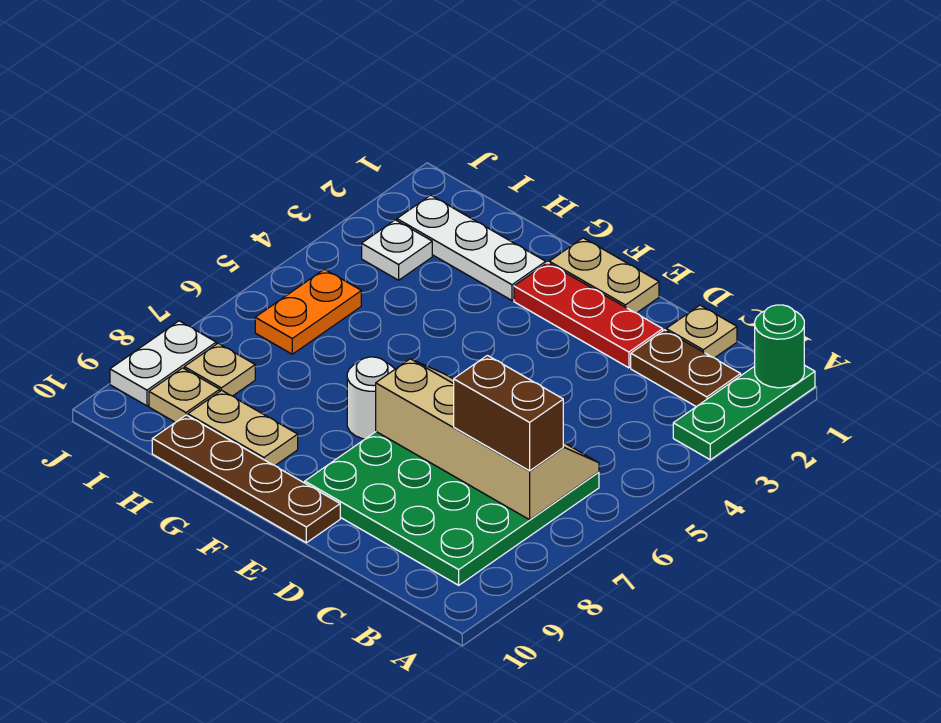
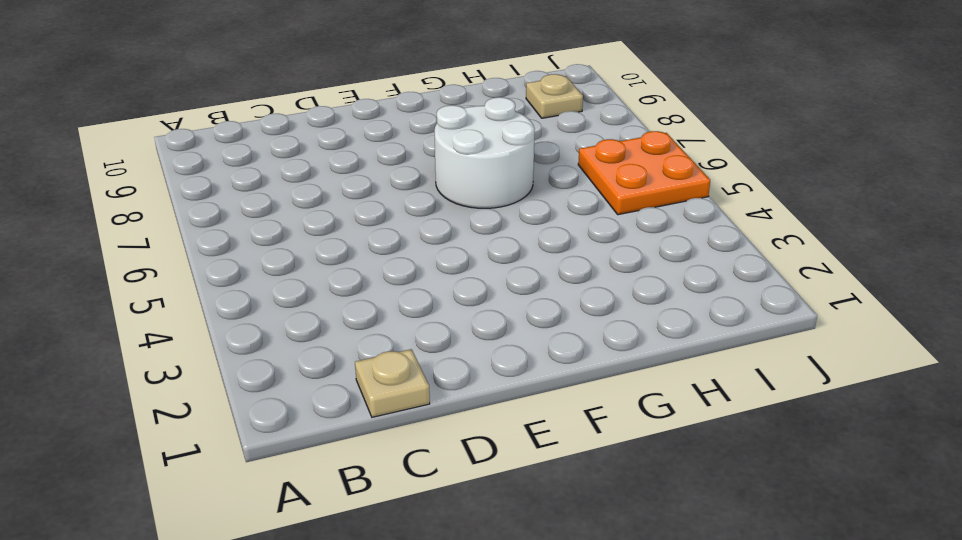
white round brick F6:G7 level 1 -> white round brick F7 level 1
orange plate I5:J6 level 1 -> orange plate I5:I6 level 1
none -> green plate A1:A3 level 1
none -> brown plate B2:C2 level 1
none -> green plate B6:E9 level 1

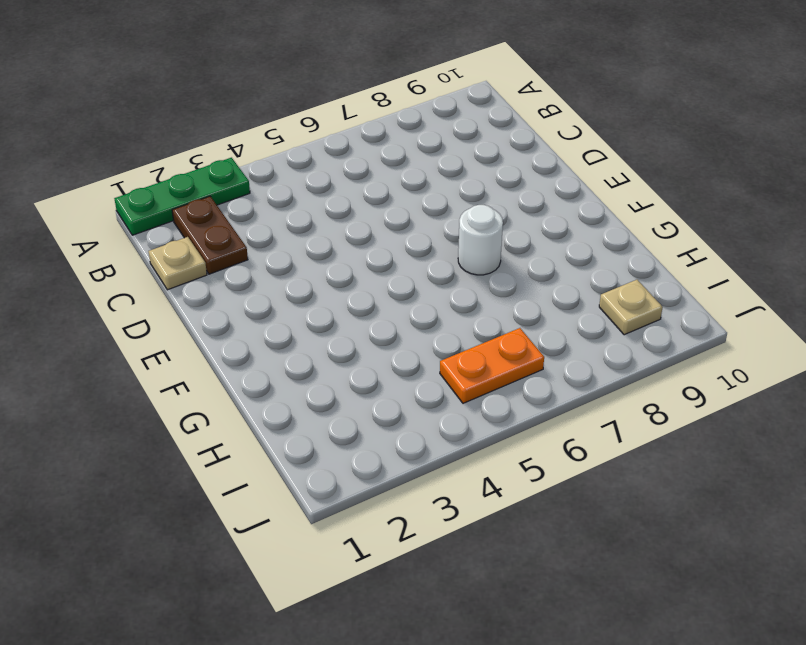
none -> green plate B6:E9 level 1
none -> red plate D2:F2 level 1
none -> tan plate E1:F1 level 1

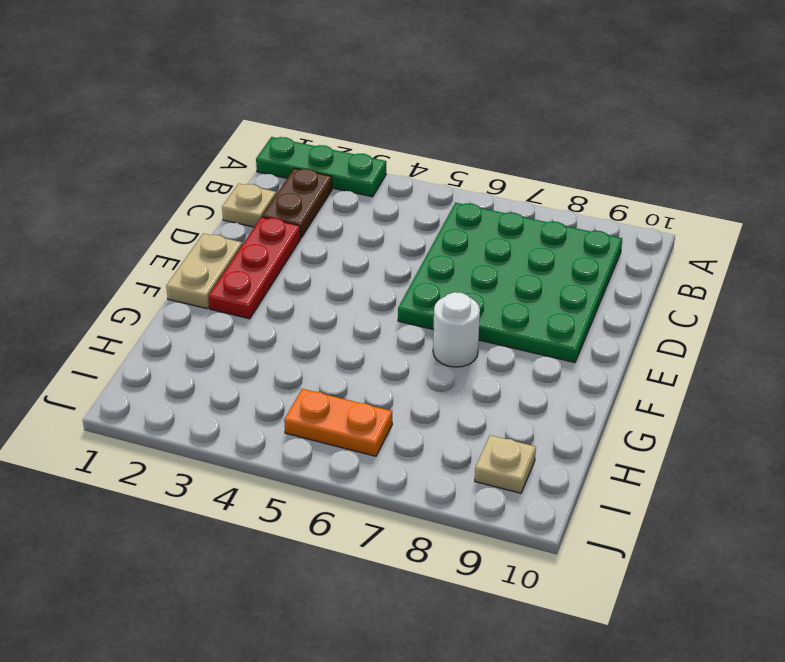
none -> brown plate E10:H10 level 1
none -> white plate G2:I2 level 1
none -> tan plate G9:H9 level 1

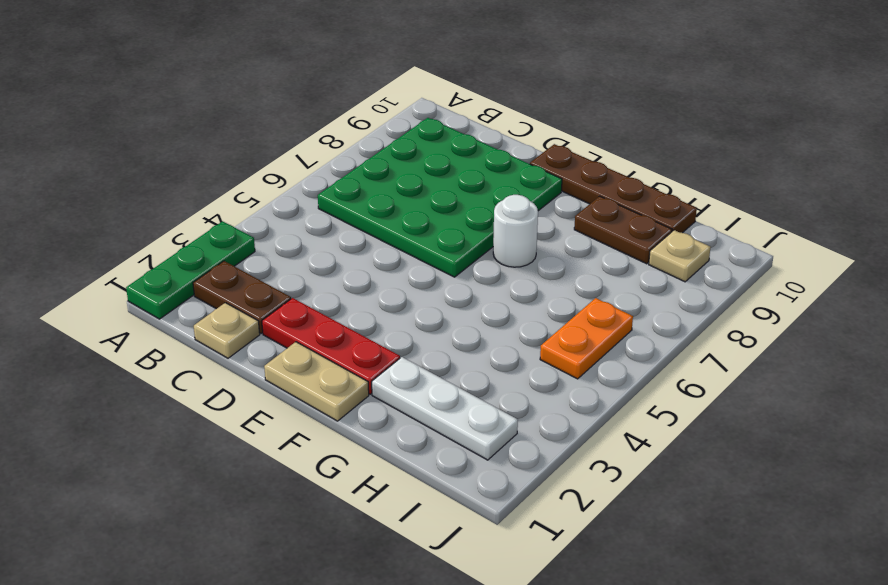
brown plate G9:H9 level 1 -> tan plate G9:H9 level 1
none -> white plate I3 level 1
none -> tan plate I8 level 1
none -> white plate J8:J9 level 1

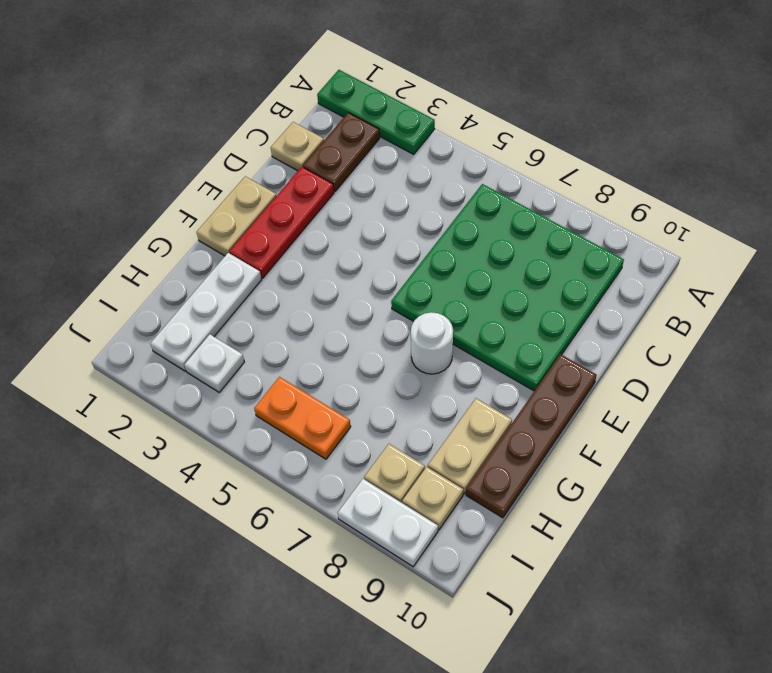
none -> green round brick A1 level 2
none -> tan slope B6:E7 level 2 top 7
none -> brown brick B7:C7 level 3

